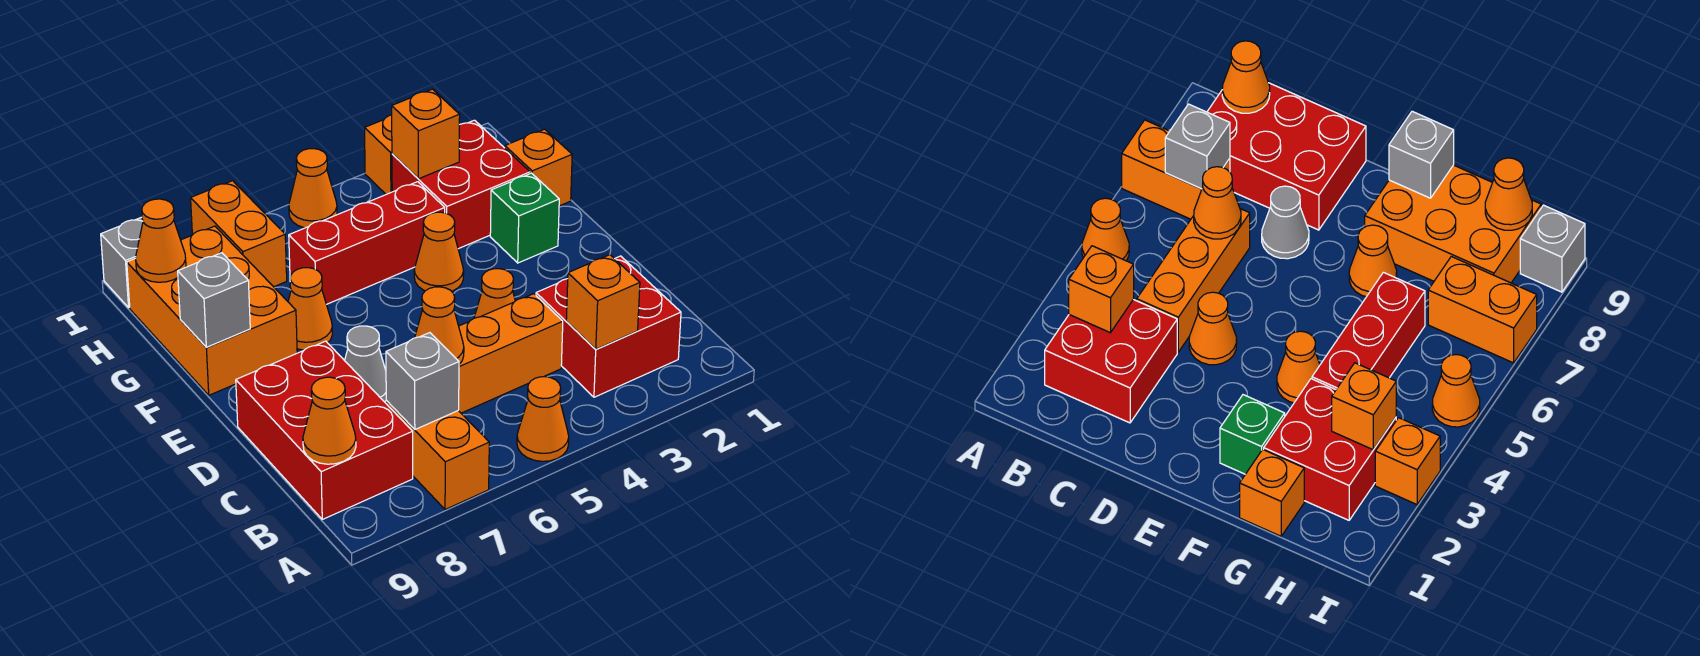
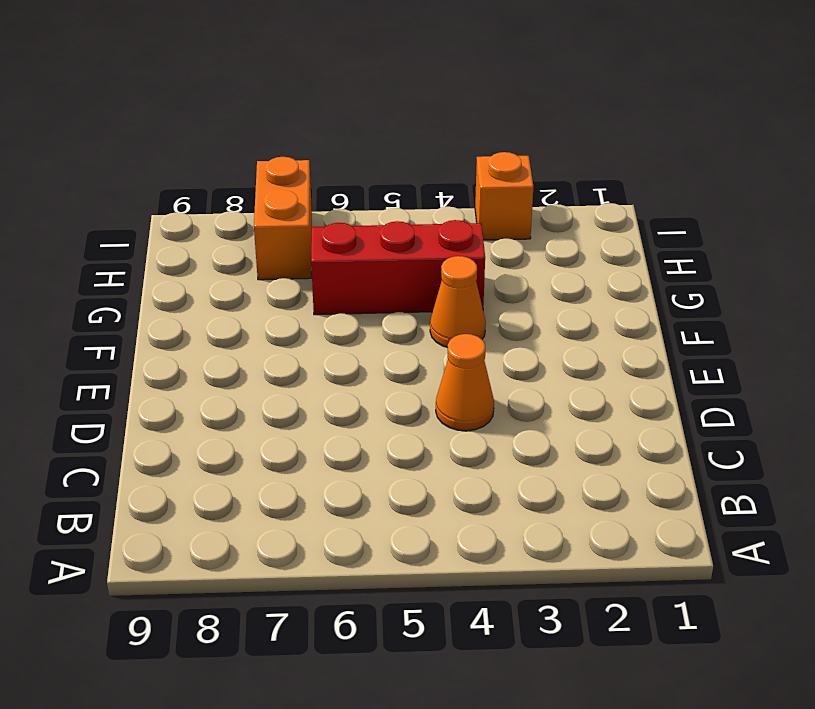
none -> orange cone A5 level 1
none -> orange brick A7:B7 level 1
none -> red brick B2:C3 level 1

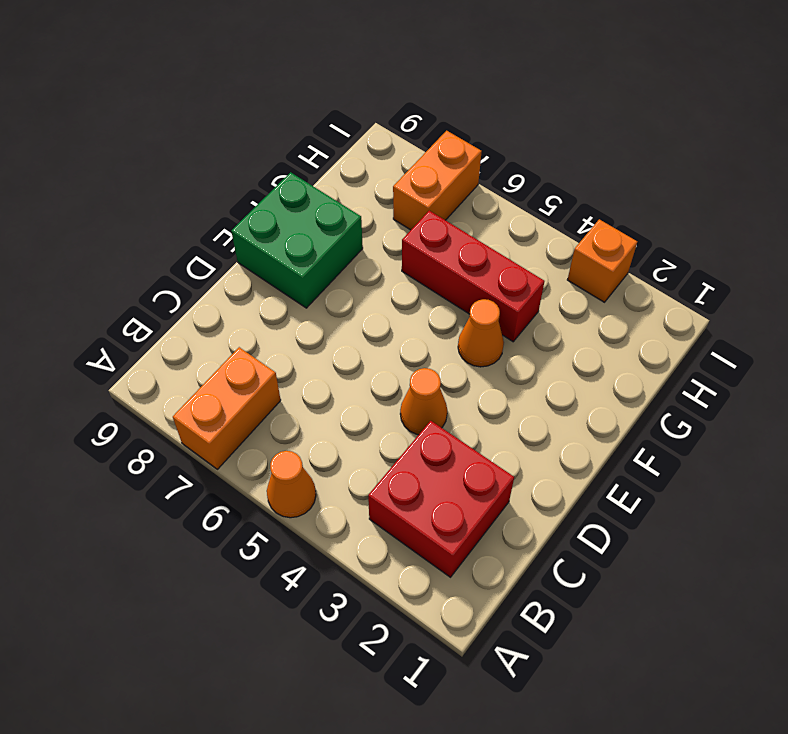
green brick E8:F9 level 1 -> orange brick F8:H9 level 1
none -> red brick B8:D9 level 1
none -> orange brick C4:C6 level 1
none -> grey cone D7 level 1

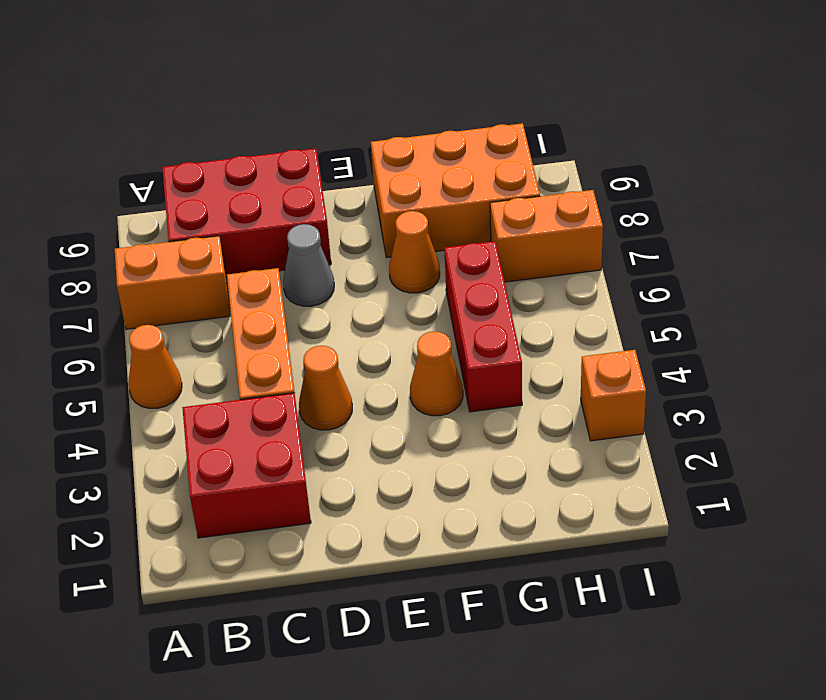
none -> green brick F2 level 1
none -> orange brick G1 level 1
none -> red brick G2:H3 level 1

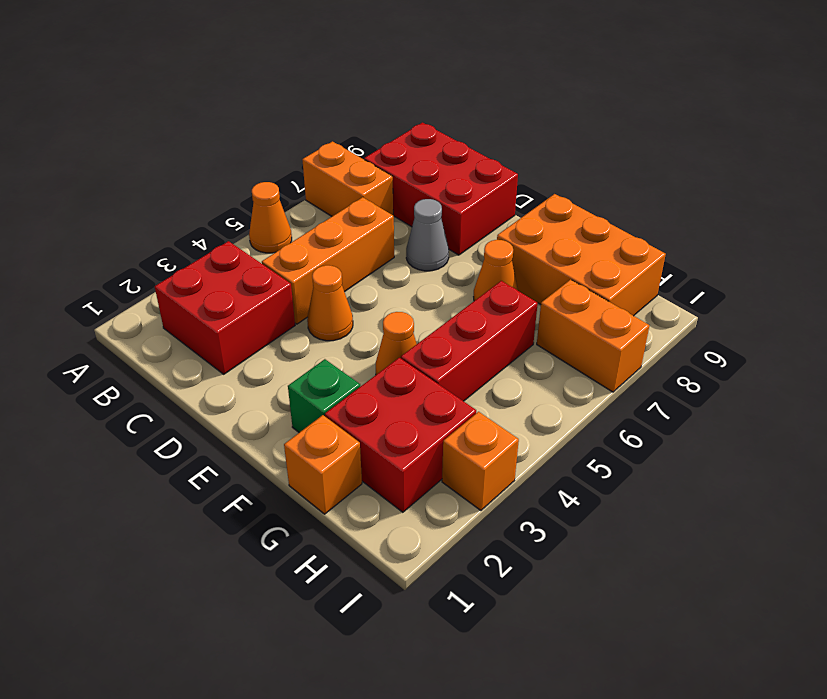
none -> orange cone I5 level 1
none -> grey brick I9 level 1
none -> orange brick B3 level 2

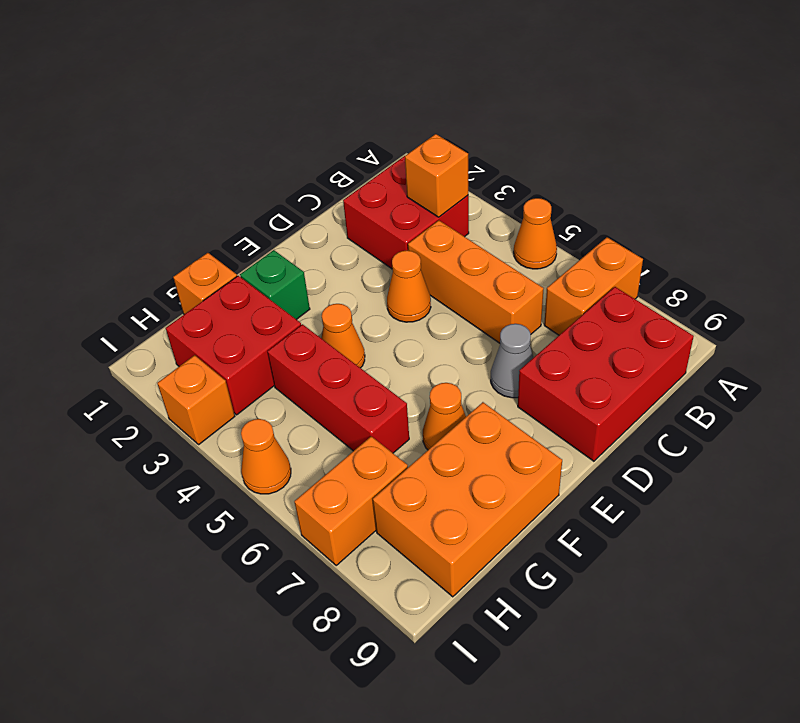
none -> grey brick I9 level 1
none -> grey brick B7 level 2
none -> orange cone B9 level 2

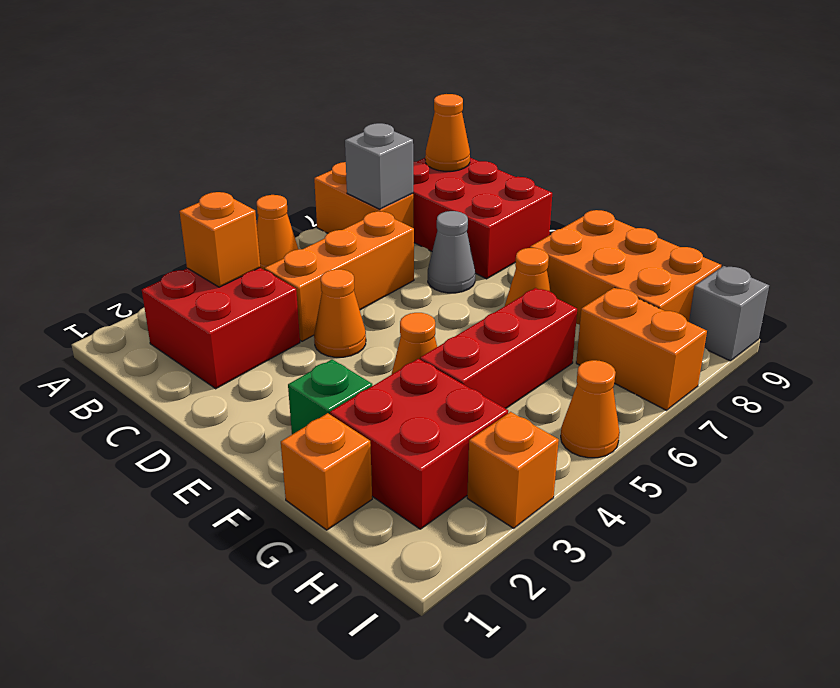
none -> orange cone C6 level 2
none -> grey brick F9 level 2
none -> orange brick H3 level 2

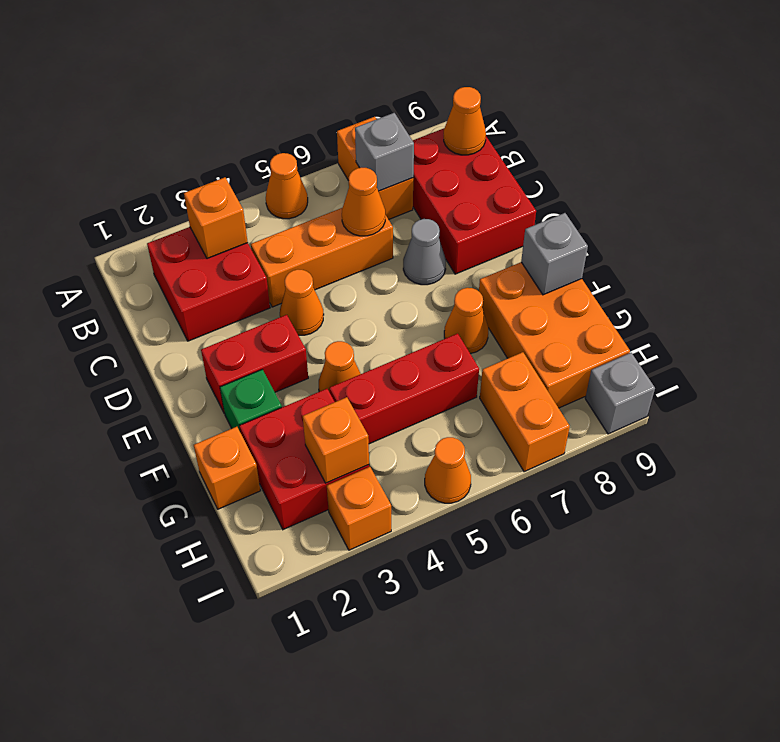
red brick E2:E3 level 1 -> none
none -> orange cone H9 level 2

